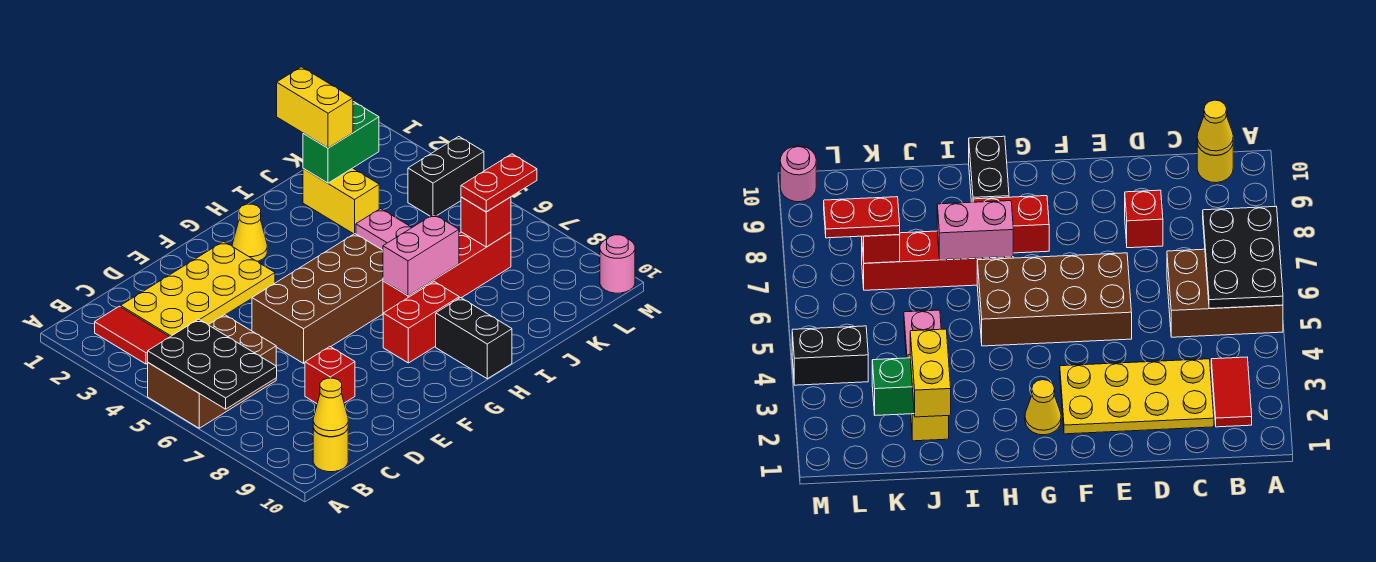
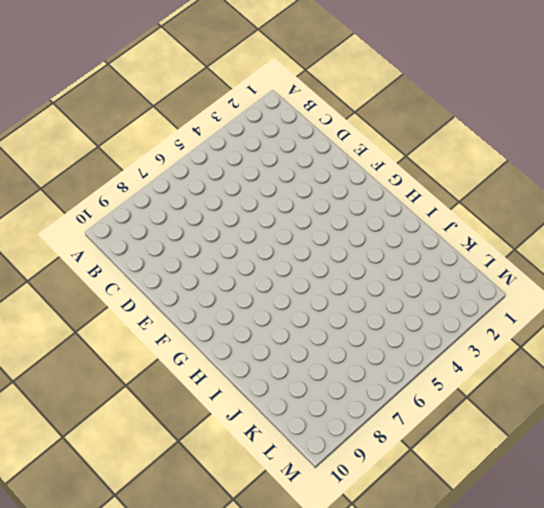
none -> brown brick A5:C6 level 1
none -> red tile B2:B3 level 1
none -> yellow round brick B10 level 1

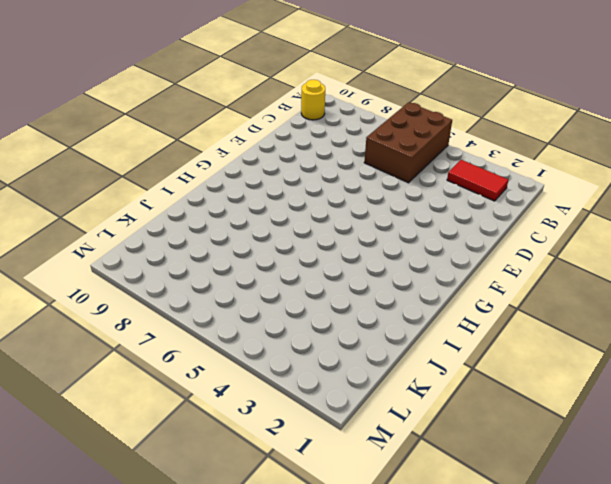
none -> yellow plate C2:F3 level 1
none -> red brick D8 level 1
none -> brown brick E5:H6 level 1

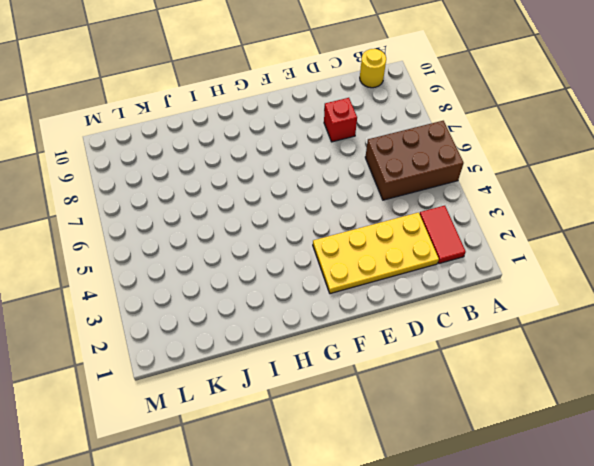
none -> brown brick E5:H6 level 1
none -> yellow cone G2 level 1
none -> red brick G8:H8 level 1

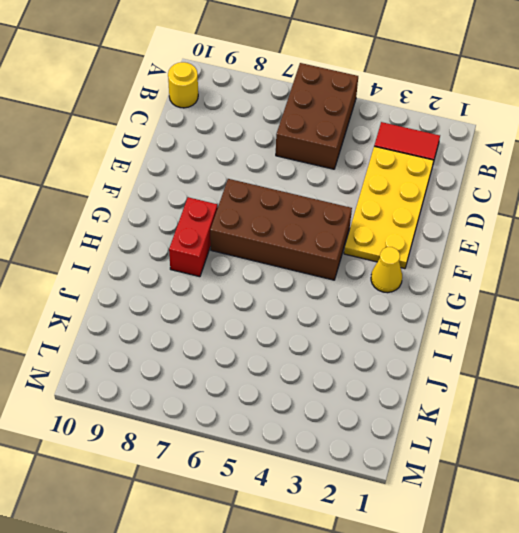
brown brick F4:G7 level 1 -> brown brick E5:H6 level 1
none -> red brick D8 level 1
none -> red brick H7:K7 level 1
none -> black brick H9:H10 level 1

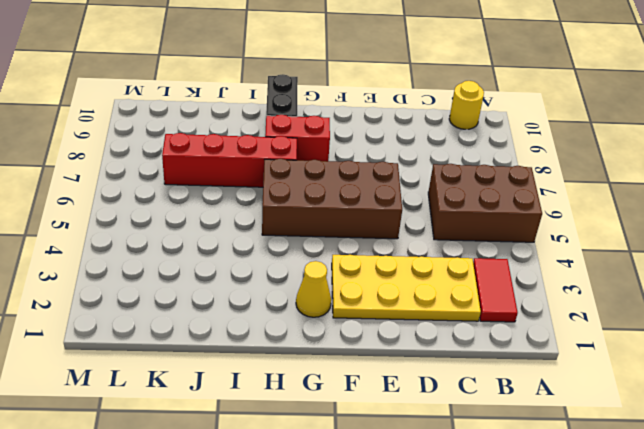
none -> red brick D8 level 1
none -> yellow brick J2:J3 level 1
none -> pink plate J4:J5 level 1

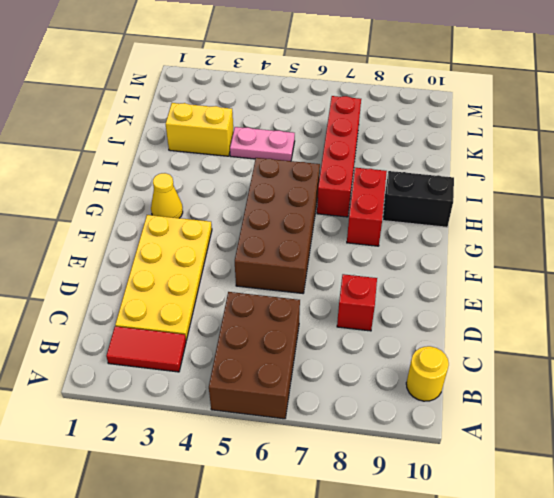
none -> black brick L4:M4 level 1
none -> pink round brick M10 level 1
none -> black plate A5:B7 level 2

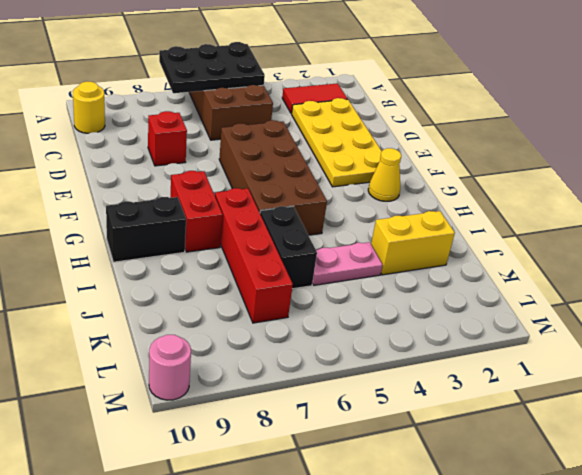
black brick I6:J6 level 1 -> black brick L4:M4 level 1
none -> yellow cone B10 level 2
none -> pink brick H7:I7 level 2
none -> green brick J2:K2 level 2

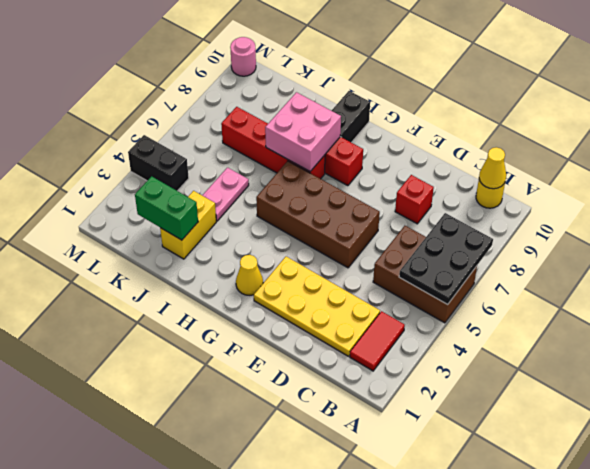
pink brick H7:I8 level 2 -> pink brick H7:I7 level 2
none -> red brick K7 level 2
none -> yellow brick J1:J2 level 3
none -> red plate K7:L7 level 3

